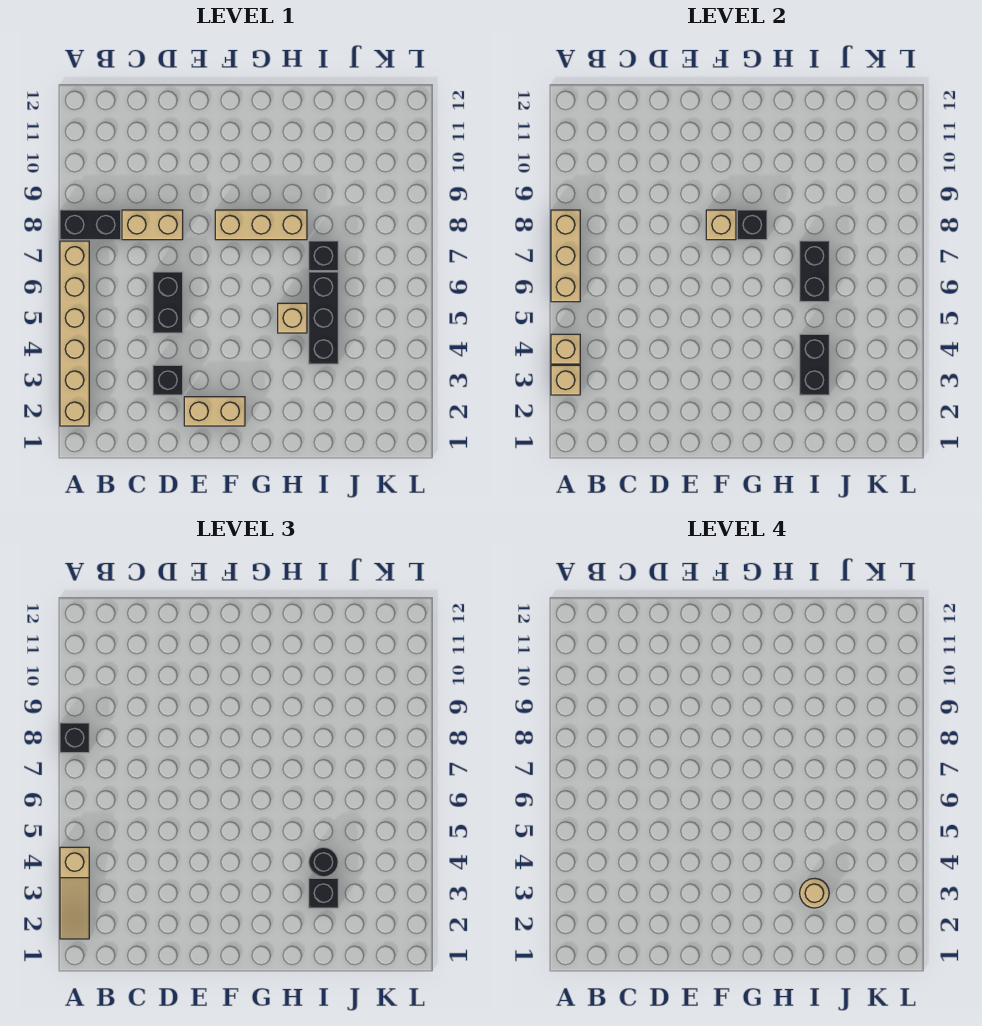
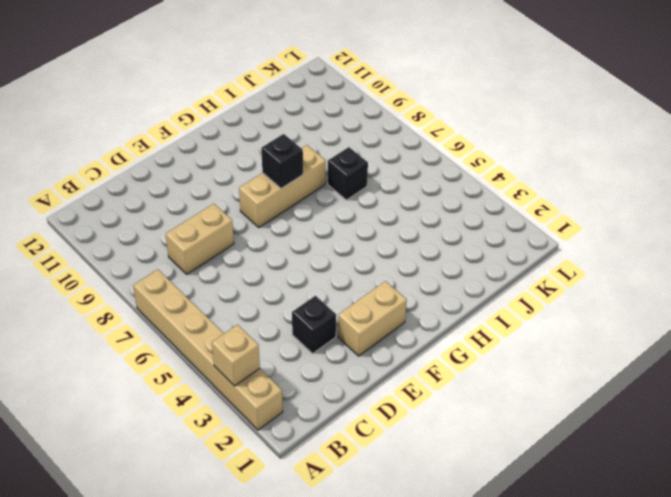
none -> black brick A8:B8 level 1
none -> black brick D5:D6 level 1
none -> tan brick H5 level 1

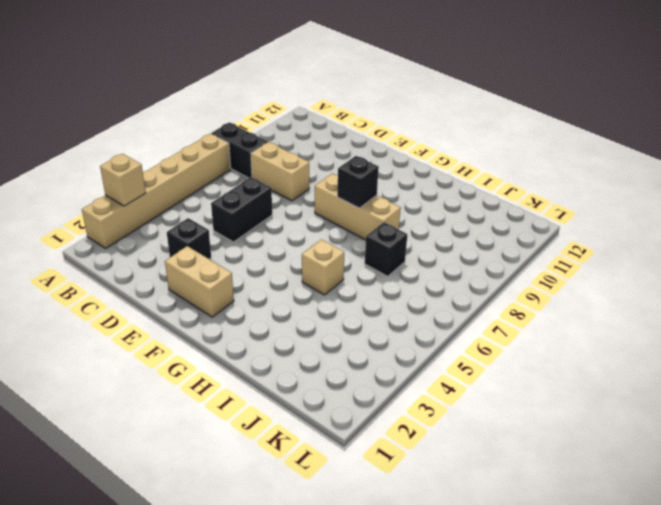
none -> black brick I4:I6 level 1
none -> tan brick A4 level 2
none -> tan brick A6:A8 level 2

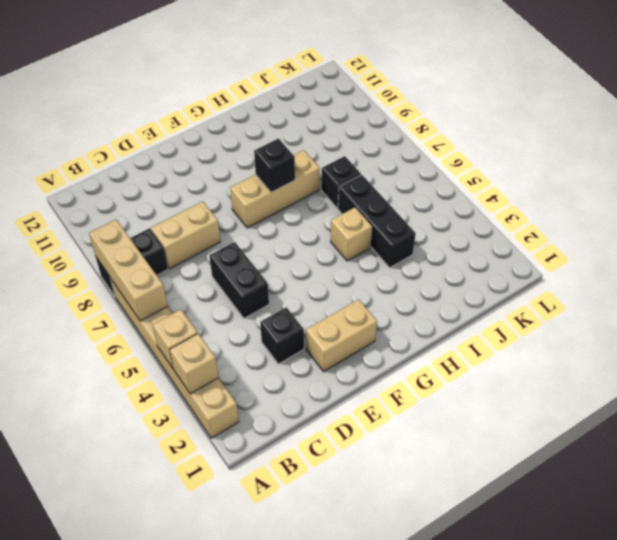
none -> tan brick F8 level 2
none -> black brick I3:I4 level 2
none -> black brick I6:I7 level 2

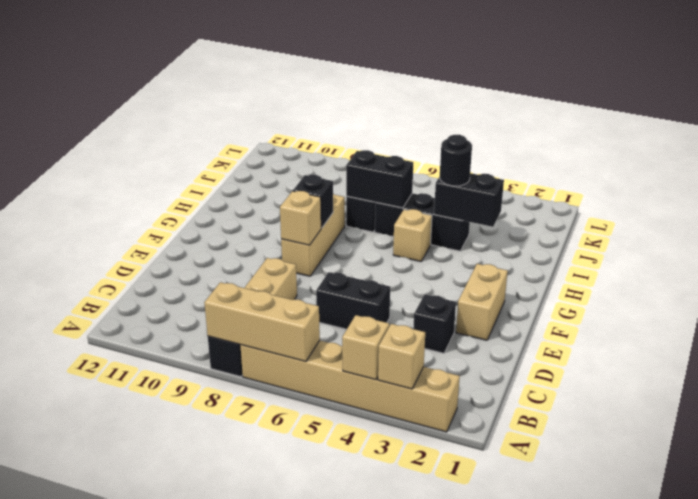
none -> tan slope A2:A4 level 3 top 4
none -> black brick A8 level 3
none -> black brick I3 level 3

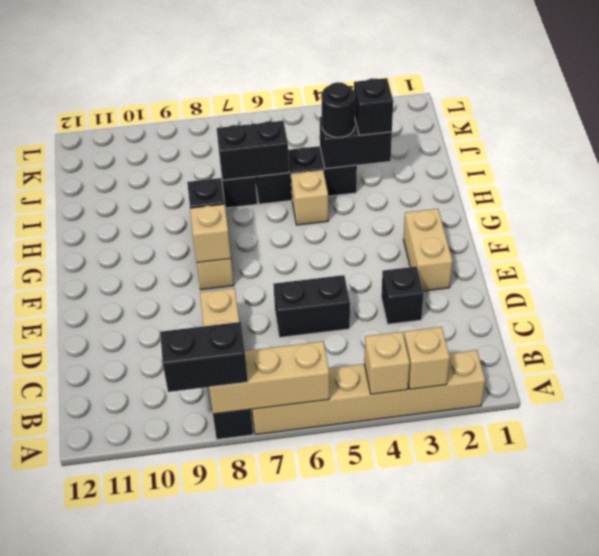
black brick A8:A9 level 3 -> black brick A8 level 3
none -> tan slope A2:A4 level 3 top 4
none -> tan round brick I3 level 4

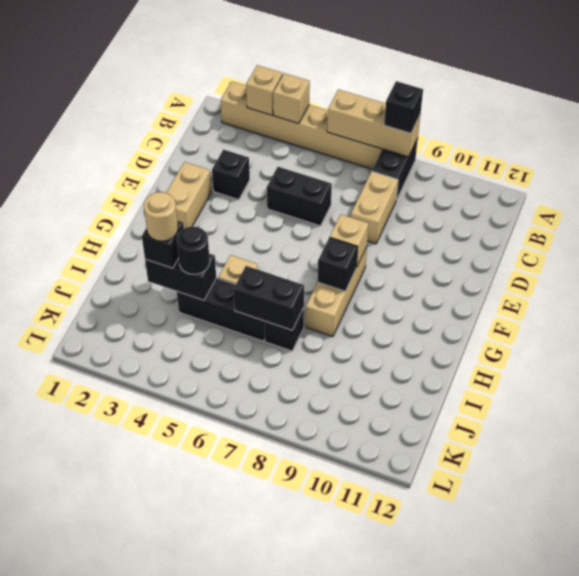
none -> tan slope A2:A4 level 3 top 4

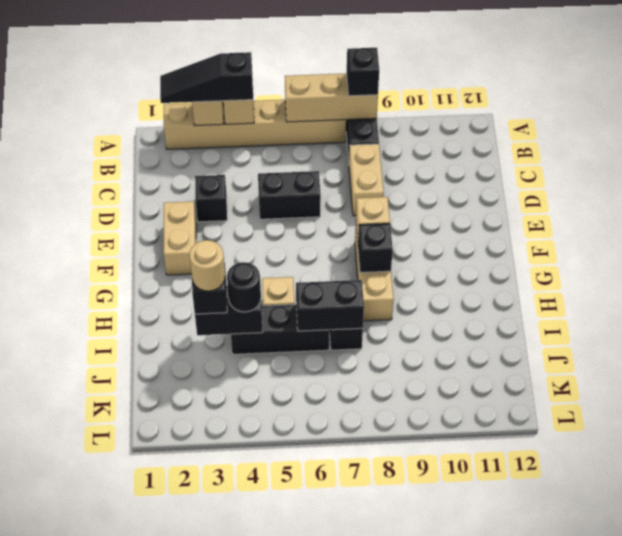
black slope A2:A4 level 3 top 4 -> tan slope A2:A4 level 3 top 4

